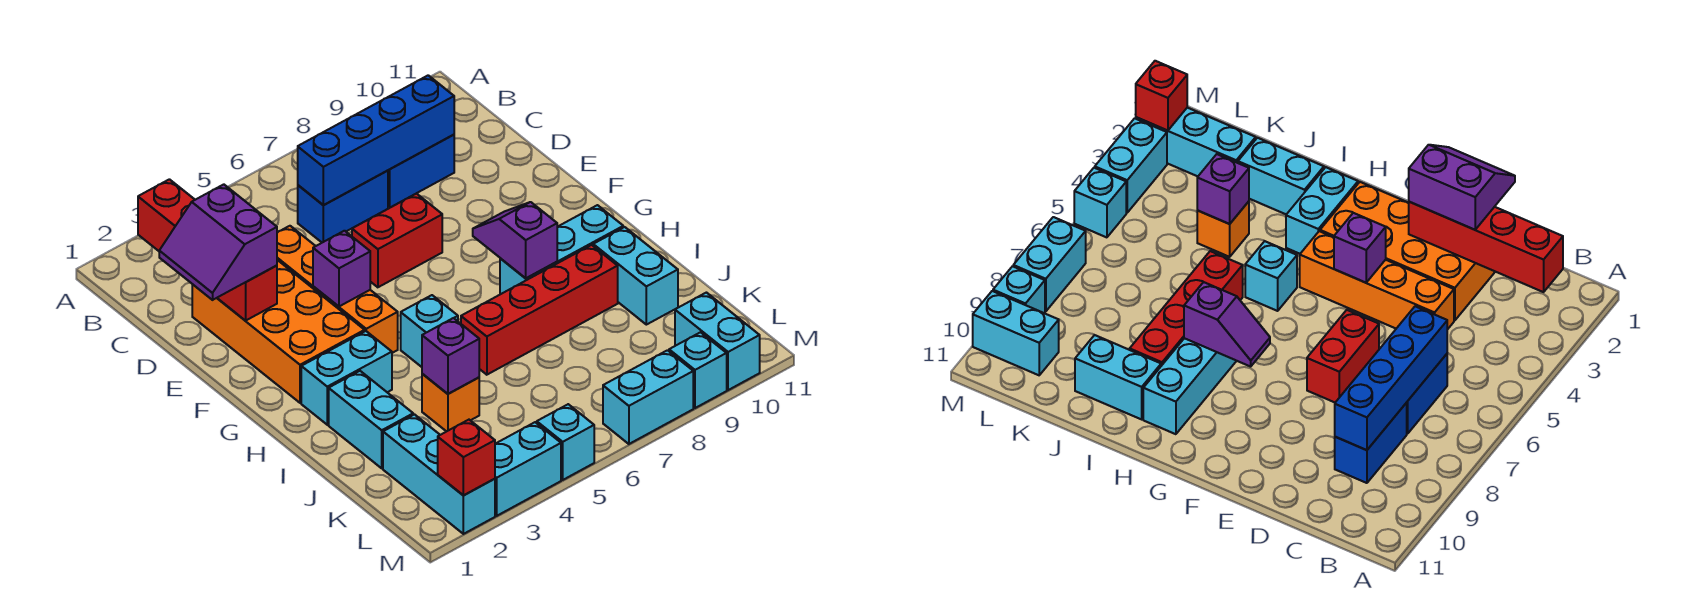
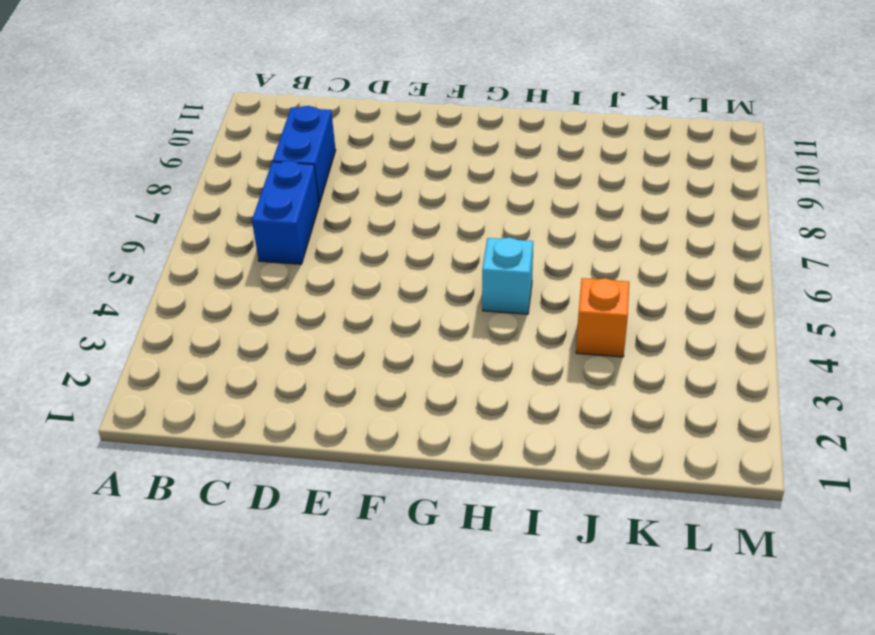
none -> orange brick D2:G3 level 1
none -> orange brick D4:G4 level 1
none -> red brick E6:E7 level 1

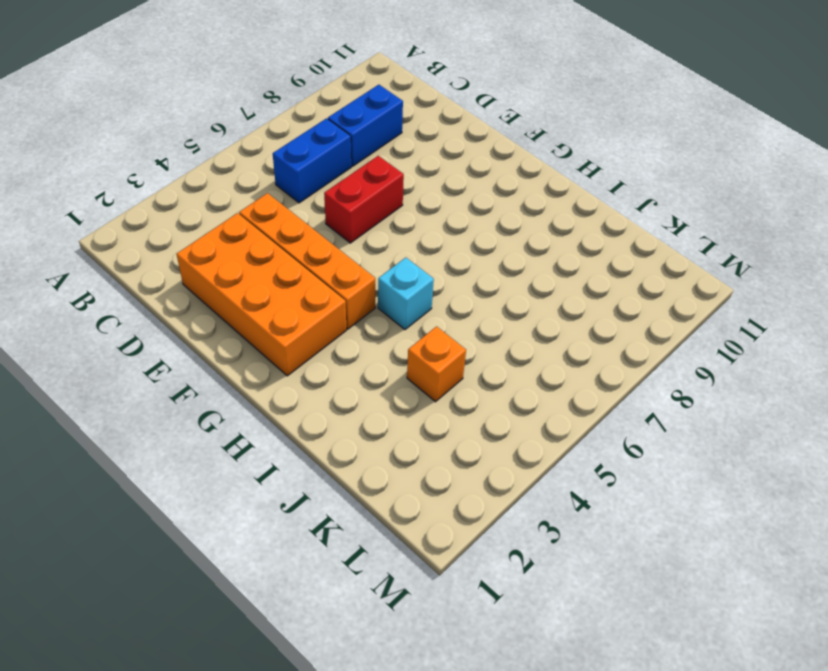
none -> cyan brick H2:H3 level 1
none -> cyan brick H8:H10 level 1
none -> cyan brick I2:J2 level 1

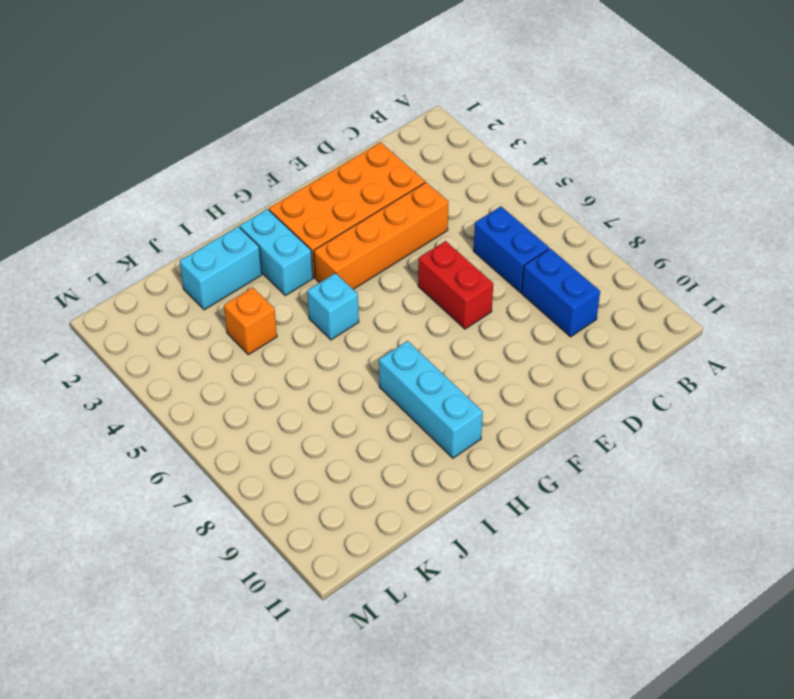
none -> red brick I6:I9 level 1
none -> cyan brick I10:J10 level 1
none -> cyan brick K2:M2 level 1

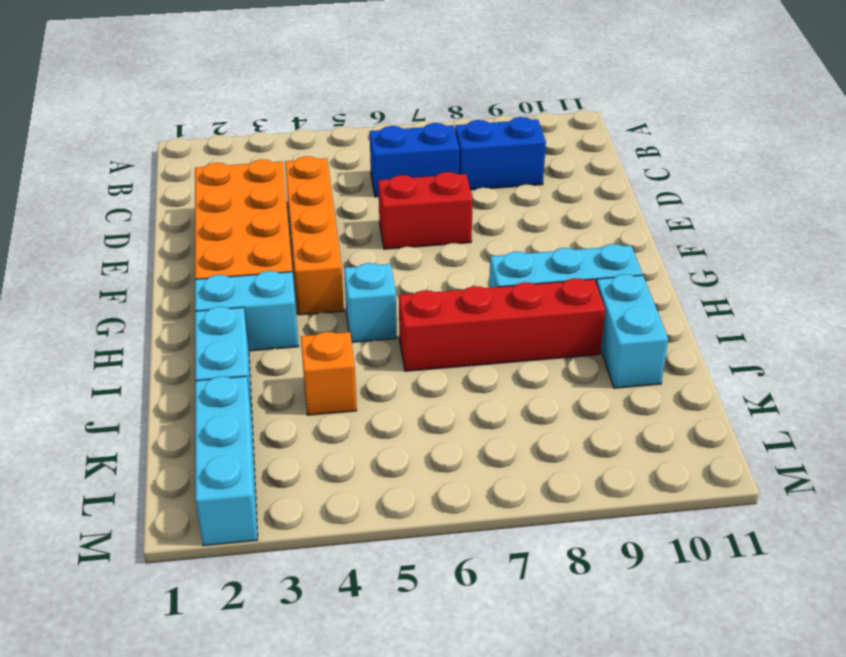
none -> cyan brick L10:M10 level 1
none -> cyan brick M3:M4 level 1
none -> cyan brick M5 level 1

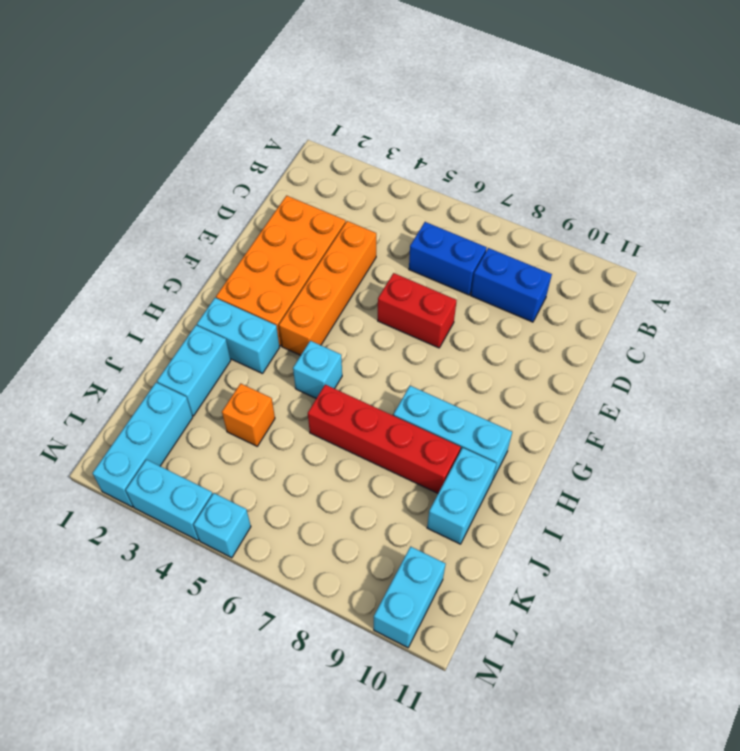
none -> cyan brick M7:M8 level 1
none -> cyan brick M9 level 1
none -> red brick B2:E2 level 2

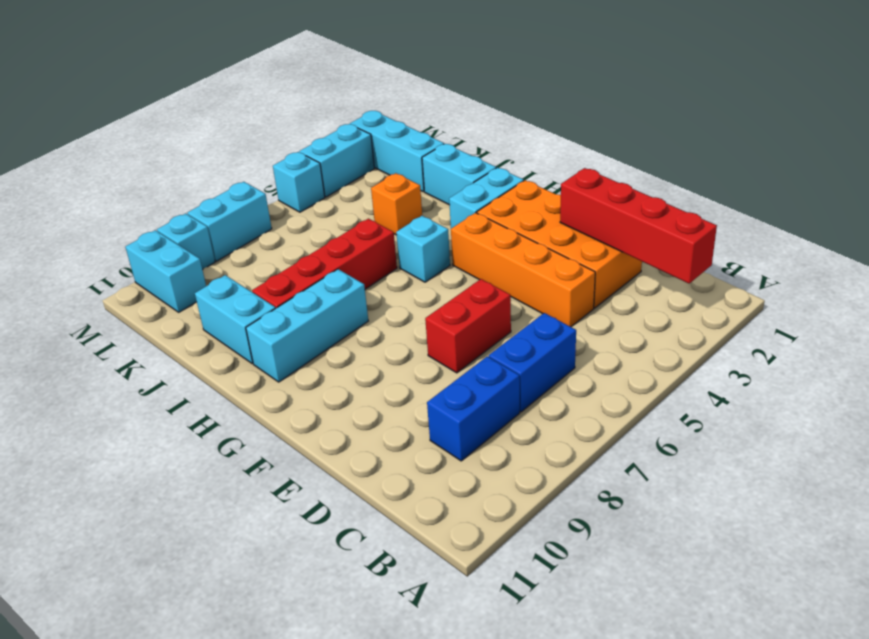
none -> blue brick C6:C9 level 2
none -> purple brick F4 level 2
none -> purple slope G8:H8 level 2 top H

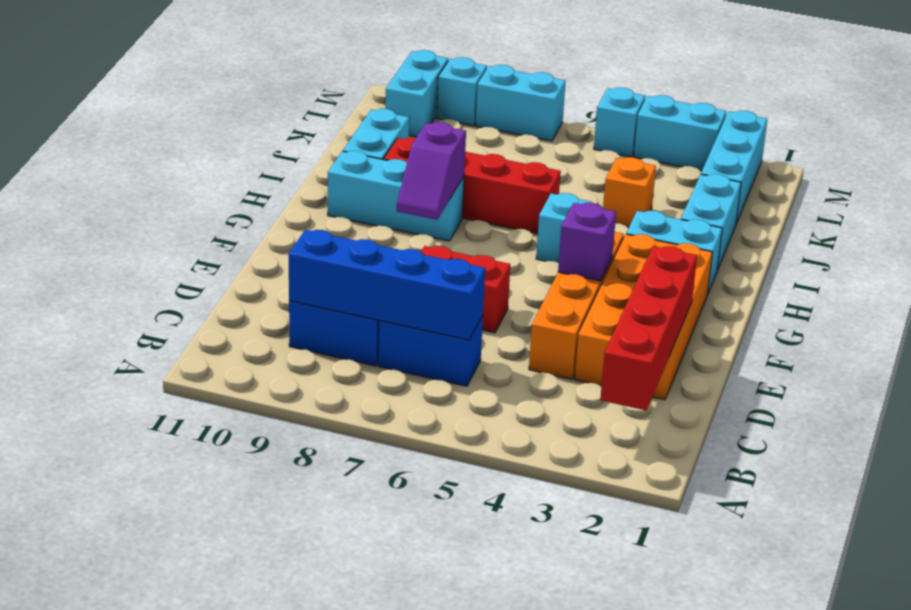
none -> purple brick J4 level 2
none -> red brick M2 level 2
none -> purple slope D1:E2 level 3 top 2

